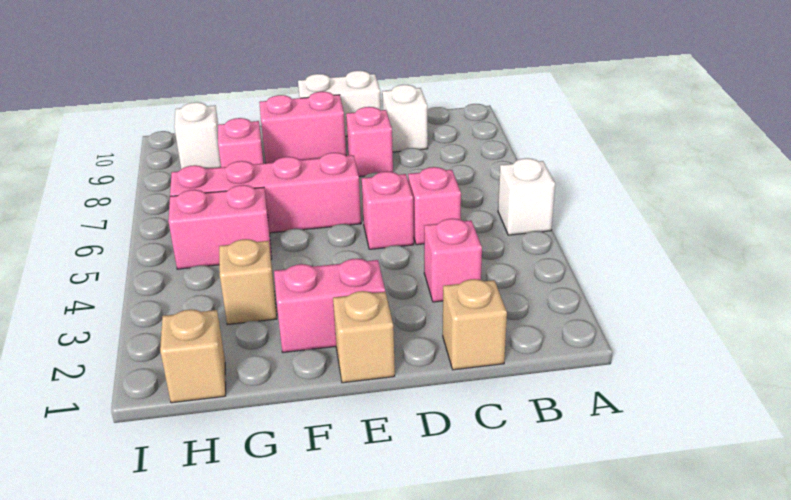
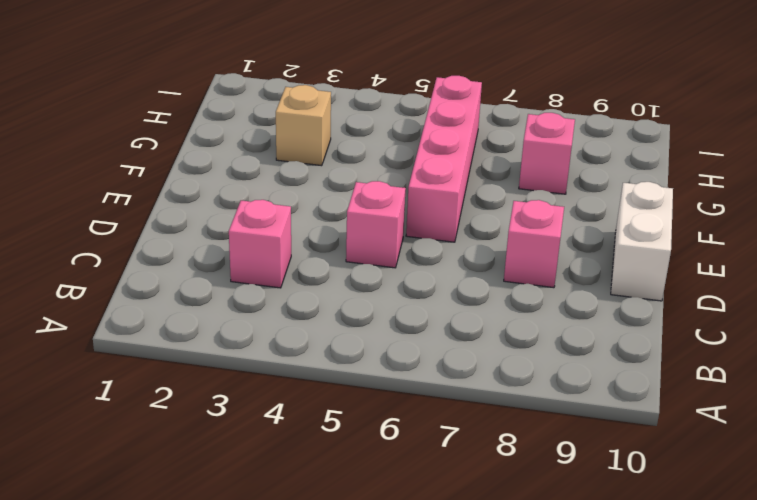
none -> white brick A5 level 1
none -> tan brick C1 level 1
none -> pink brick C5 level 1

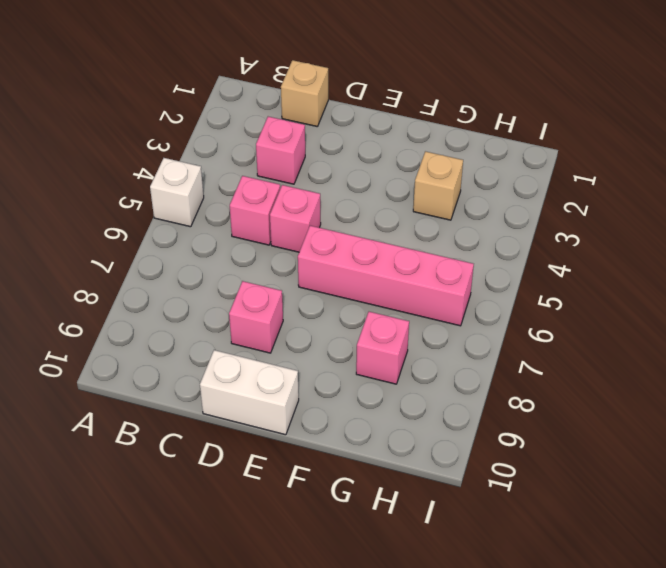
none -> white brick C9 level 1
none -> tan brick E1 level 1
none -> pink brick E2:F2 level 1

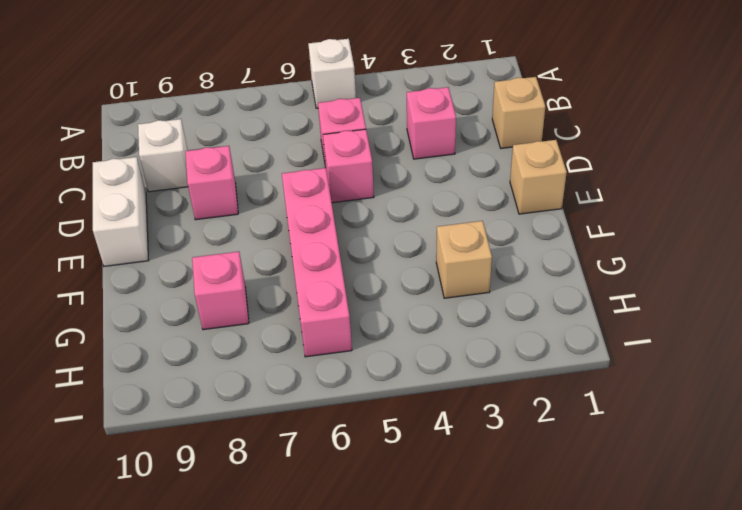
none -> pink brick E2:F2 level 1
none -> pink brick E9:F9 level 1
none -> pink brick G5:H5 level 1

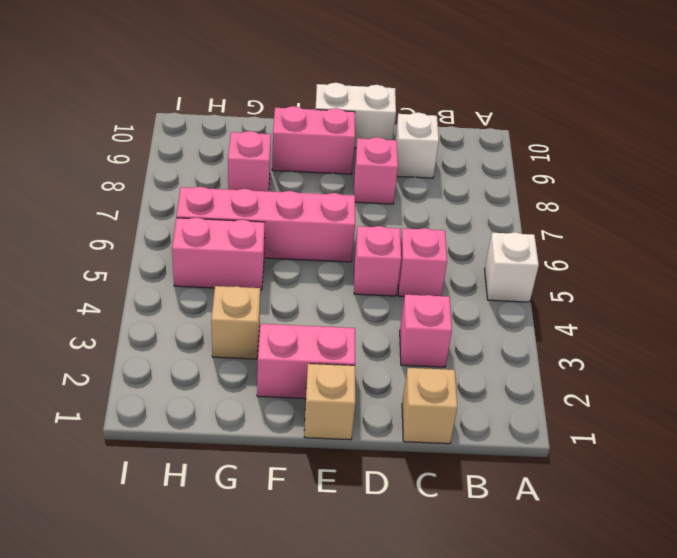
none -> tan brick H1 level 1
none -> white brick H9 level 1

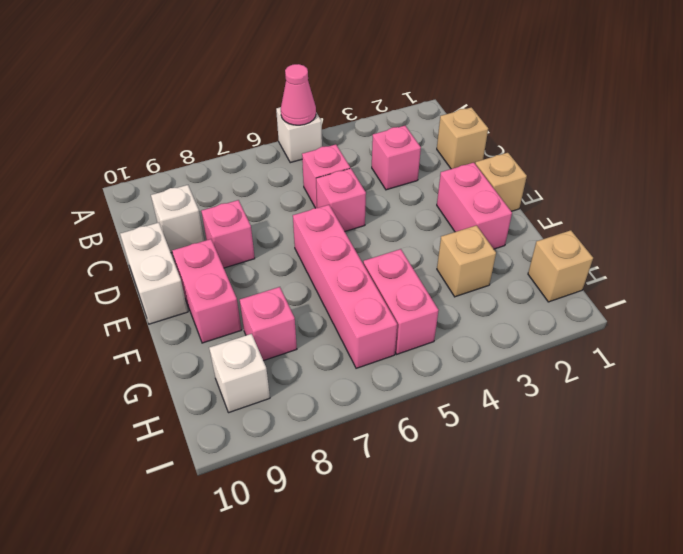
pink cone A5 level 2 -> none

